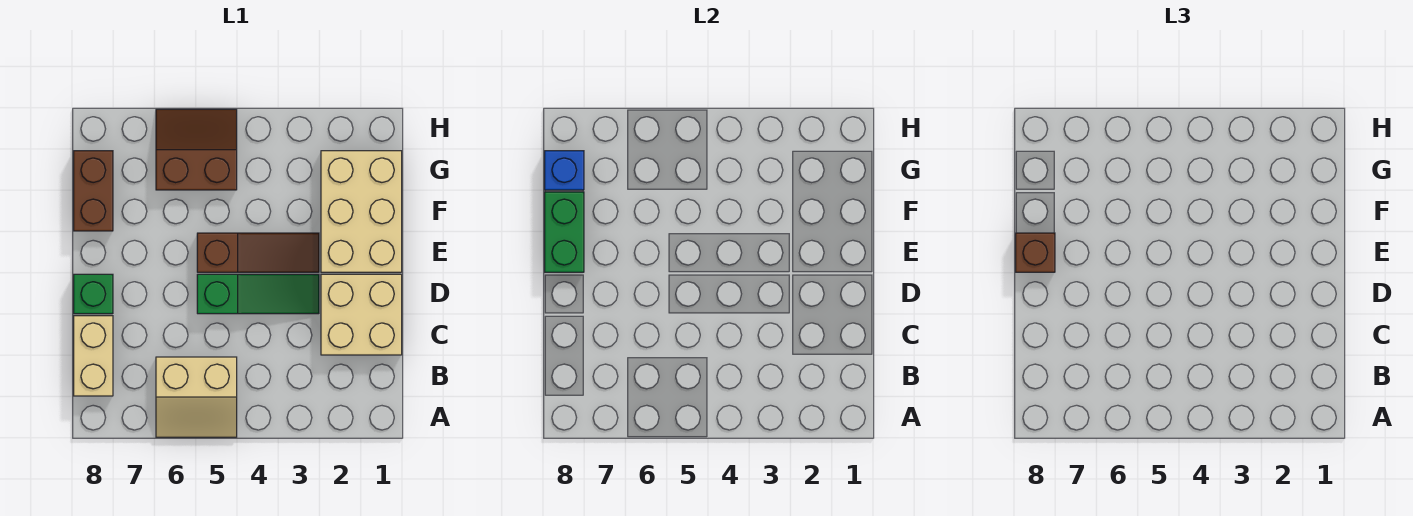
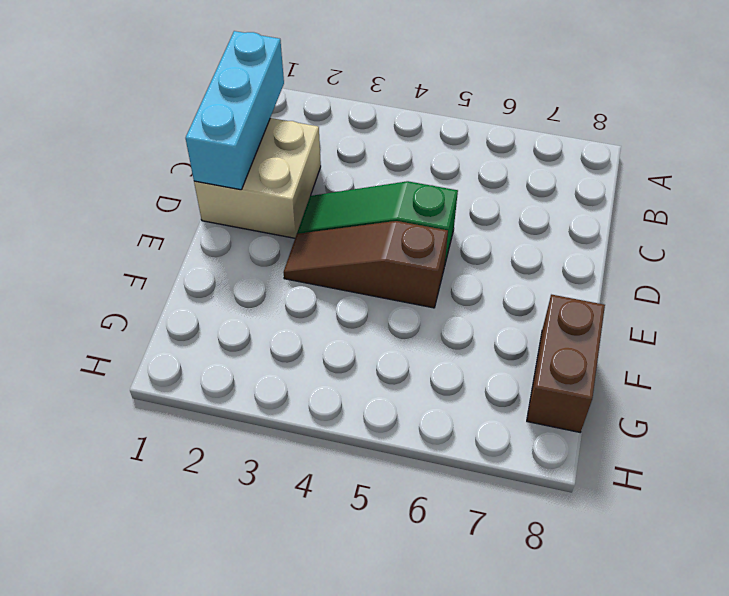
cyan brick B1:D1 level 2 -> none
none -> tan slope A5:B6 level 1 top B
none -> tan brick B8:C8 level 1
none -> green brick D8 level 1

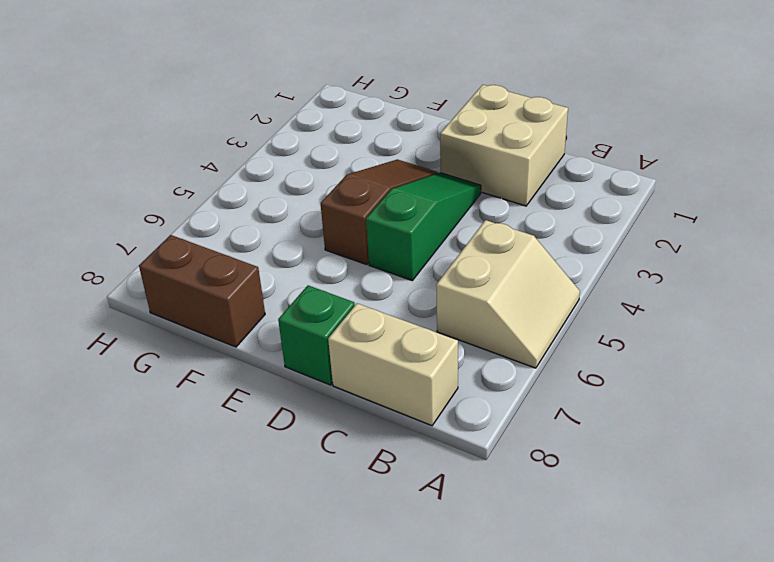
none -> tan brick E1:G2 level 1
none -> brown slope G5:H6 level 1 top G
none -> green brick E8:F8 level 2

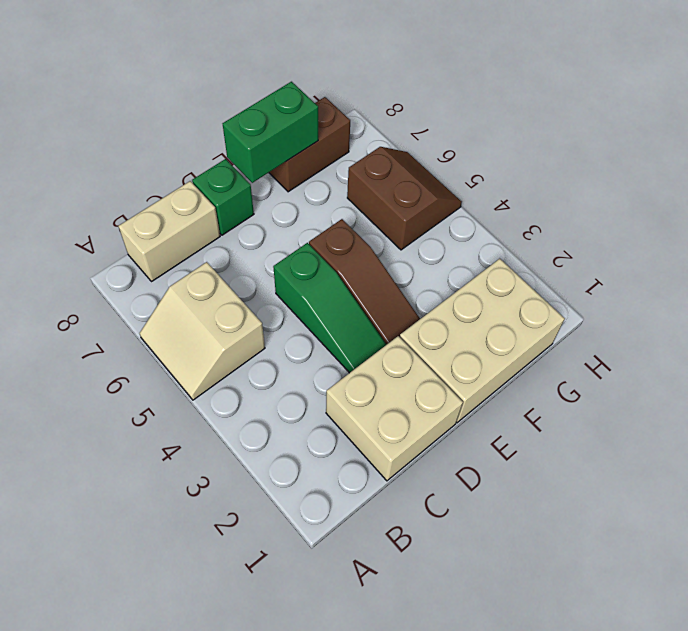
none -> blue brick G8 level 2
none -> brown brick E8 level 3

